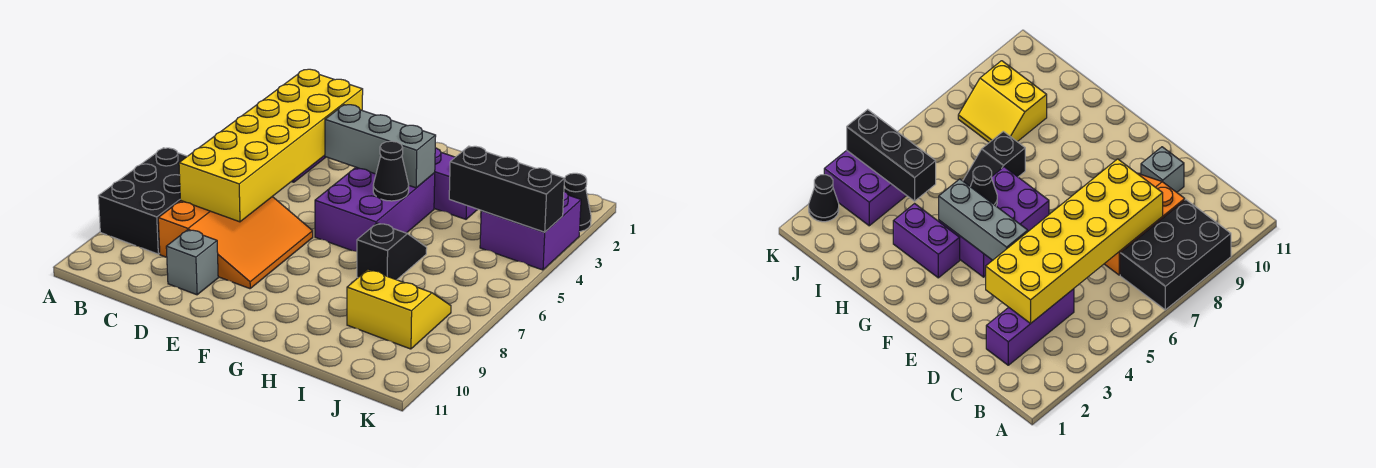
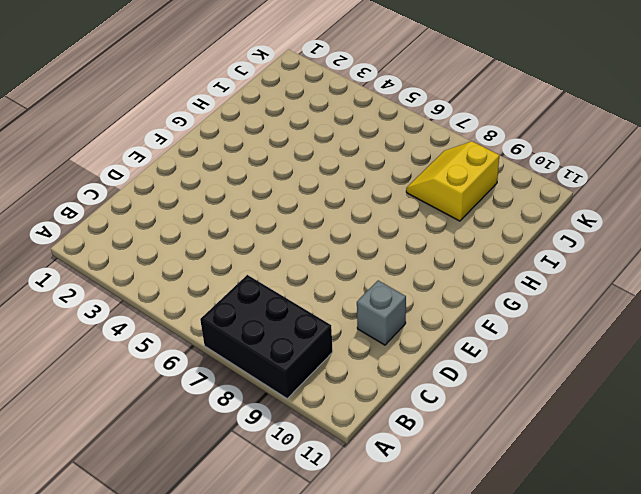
none -> purple brick C2:C4 level 1
none -> orange slope C7:E9 level 1 top C
none -> purple brick F4:G6 level 1

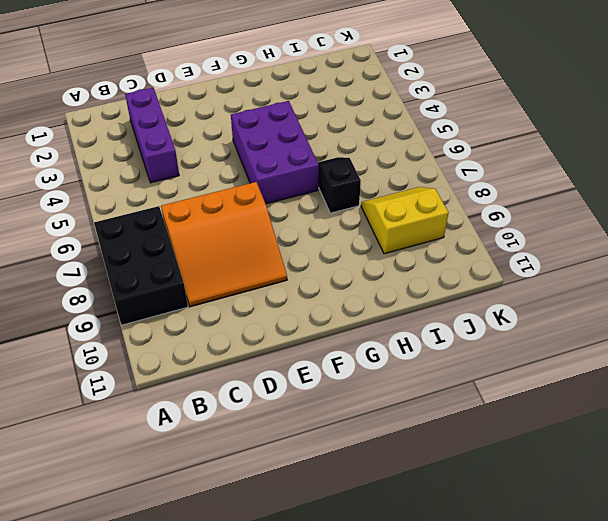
orange slope C7:E9 level 1 top 7 -> orange slope C7:E9 level 1 top C
none -> grey brick D10 level 1
none -> purple brick G3:H3 level 1
none -> purple brick J3:K4 level 1

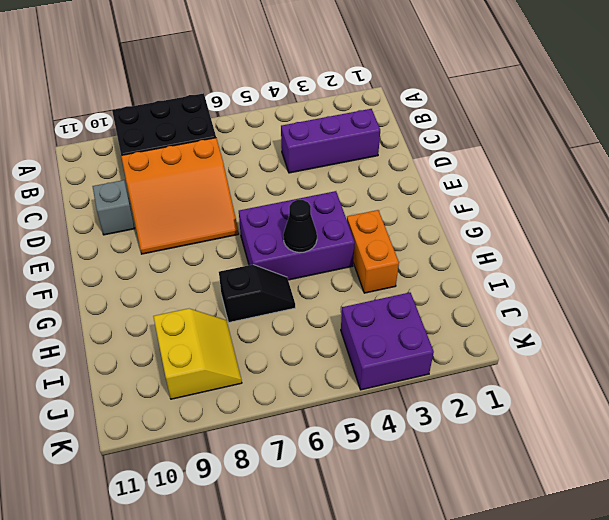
orange brick G3:H3 level 1 -> purple brick G3:H3 level 1
none -> black cone K2 level 1
none -> yellow brick C3:D8 level 2
none -> grey brick E4:G4 level 2

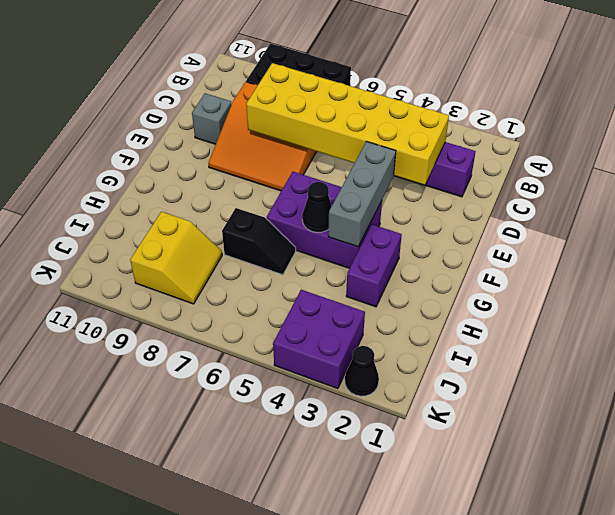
none -> black brick I4:K4 level 2

